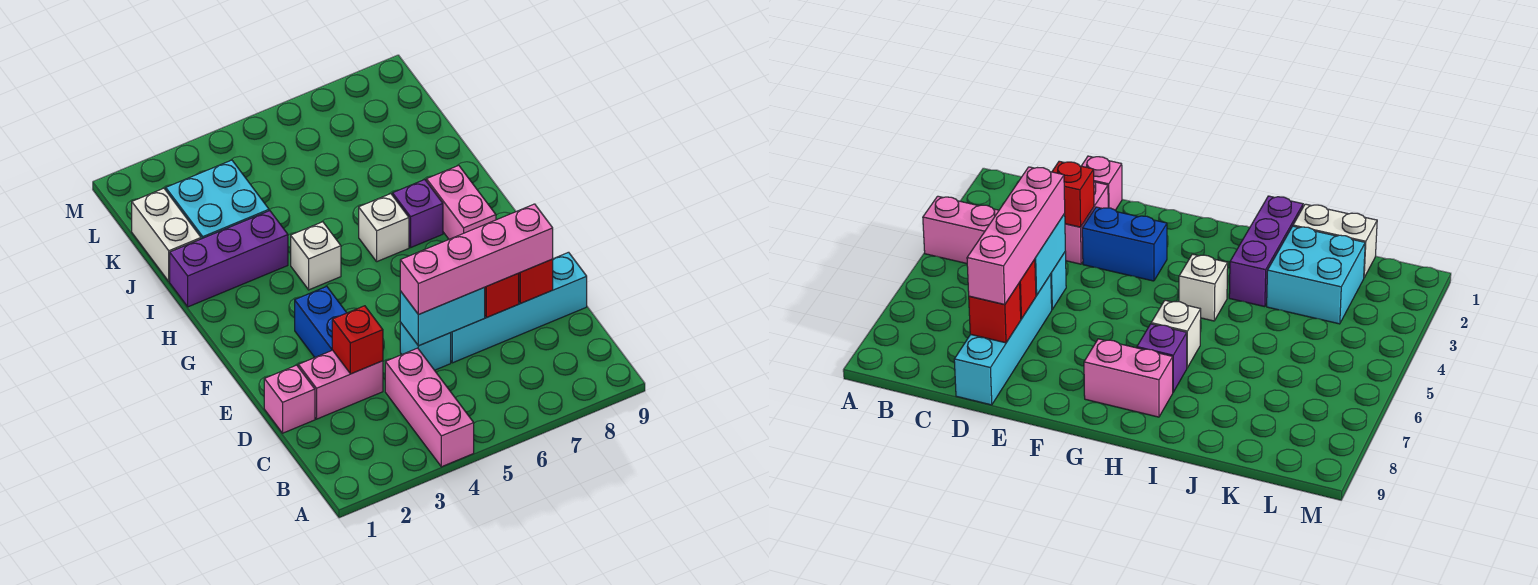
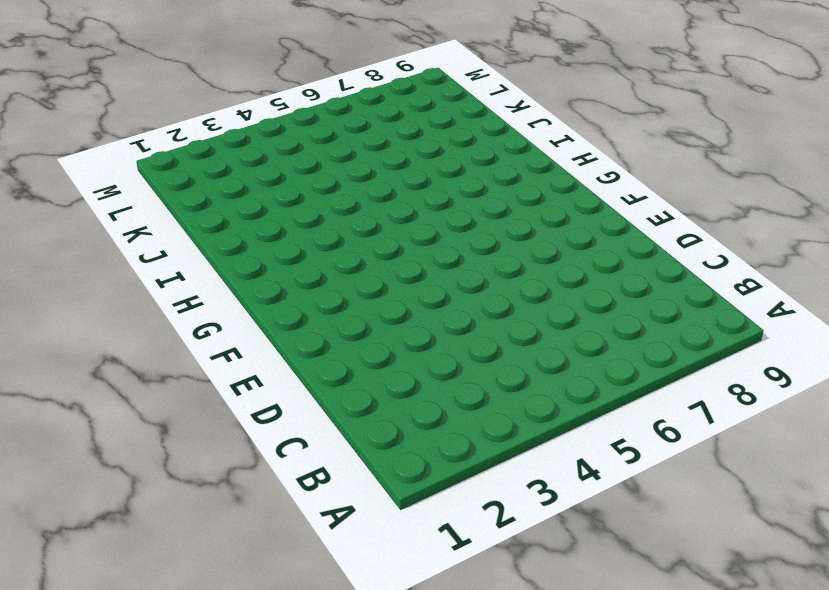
none -> pink brick A4:C4 level 1
none -> pink brick D1 level 1
none -> pink brick D2:D3 level 1

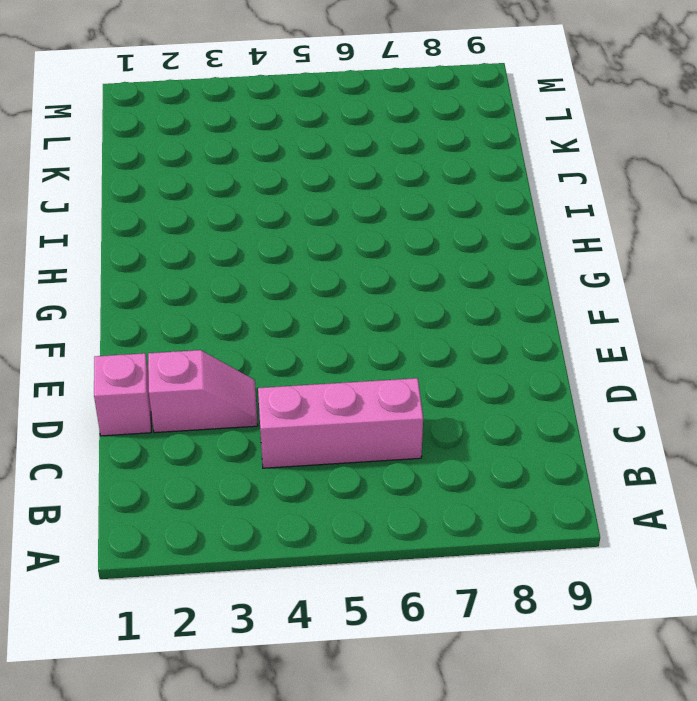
pink brick C4:C6 level 1 -> pink brick A4:C4 level 1
pink slope D2:D3 level 1 top 2 -> pink brick D2:D3 level 1
none -> cyan brick D5 level 1
none -> cyan brick D6:D9 level 1
none -> blue brick E3:F3 level 1

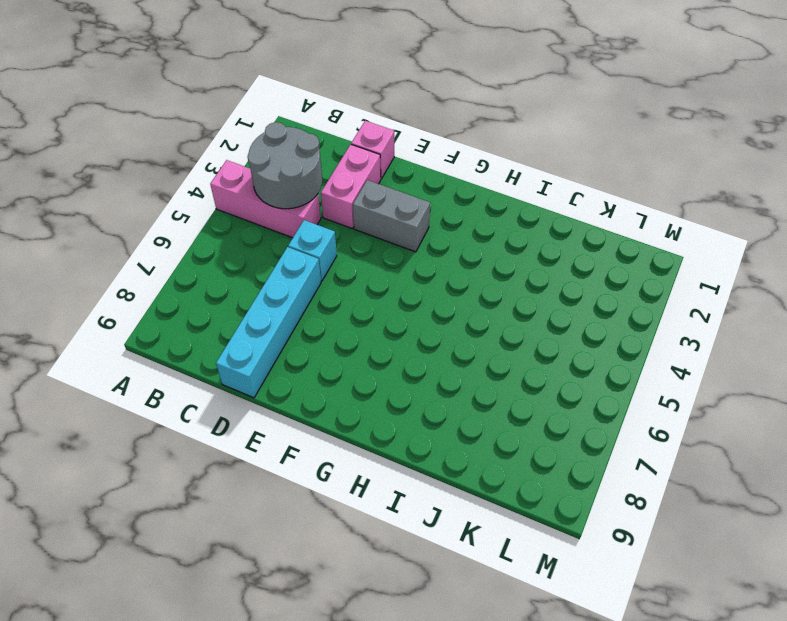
grey round brick B3:C4 level 2 -> none
grey brick E3:F3 level 1 -> blue brick E3:F3 level 1
none -> pink brick G8:H8 level 1
none -> white brick H4 level 1
none -> white brick H6 level 1

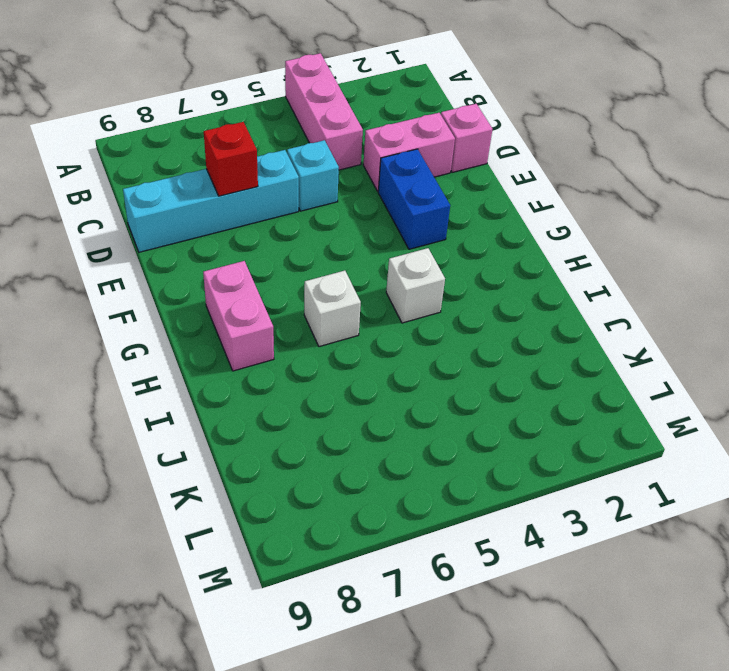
none -> purple brick H7 level 1
none -> purple brick I1:I3 level 1
none -> white brick J1:K1 level 1

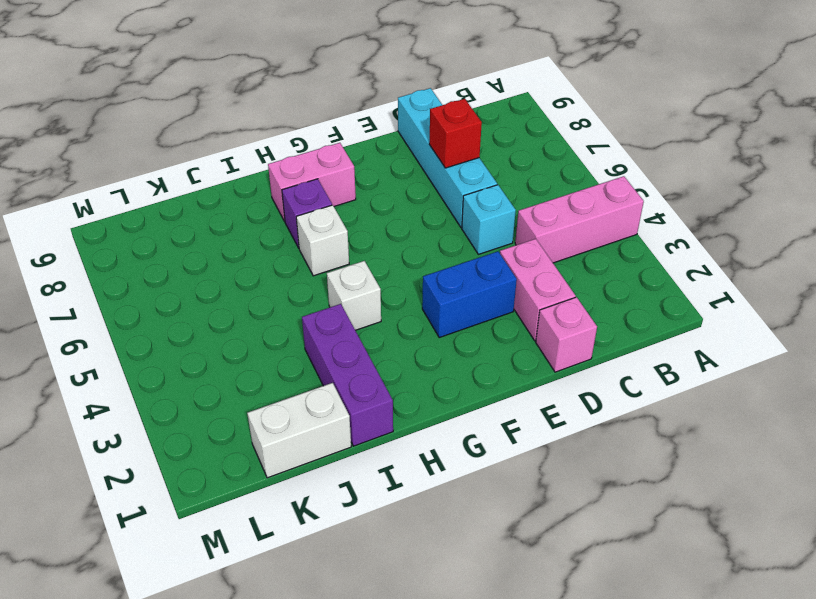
none -> cyan brick J2:K3 level 1
none -> red brick D3 level 2
none -> cyan brick D5:D6 level 2

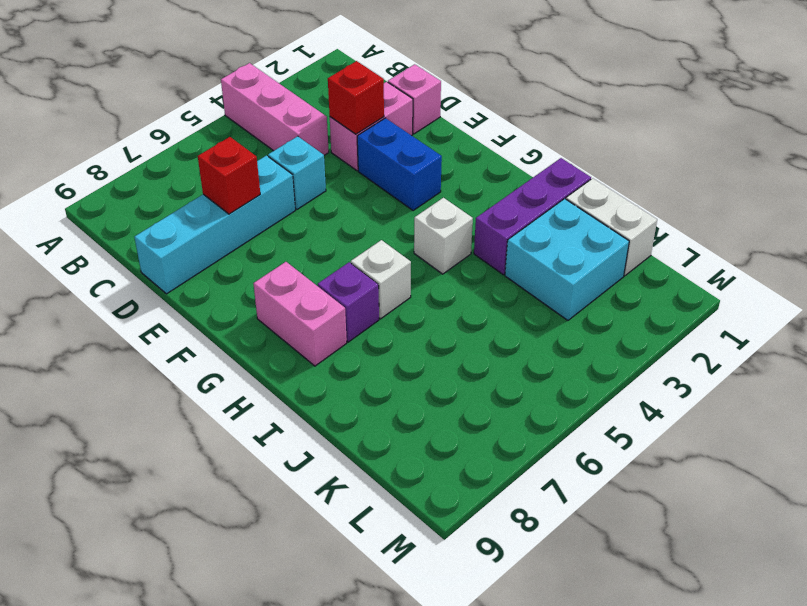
none -> cyan brick D5:D6 level 2
none -> red brick D8 level 2
none -> pink brick D5:D8 level 3

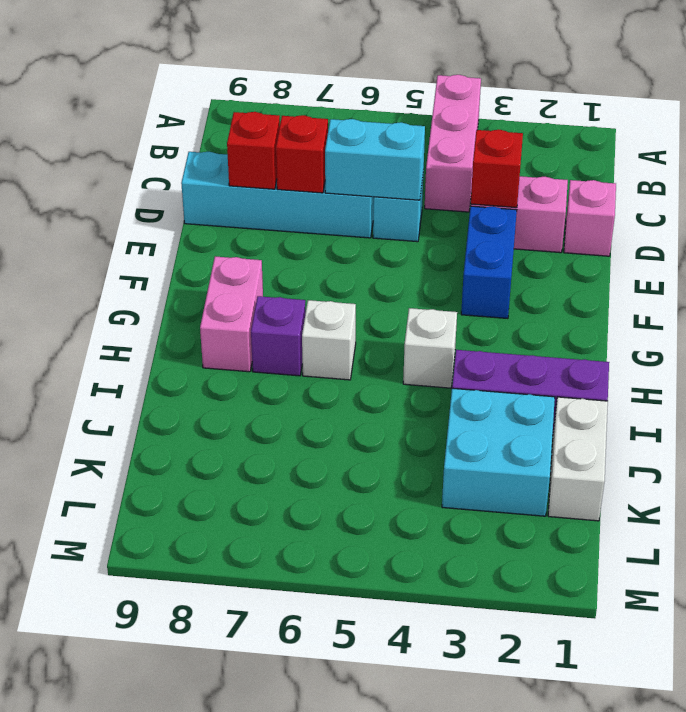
none -> pink brick D5:D8 level 3

